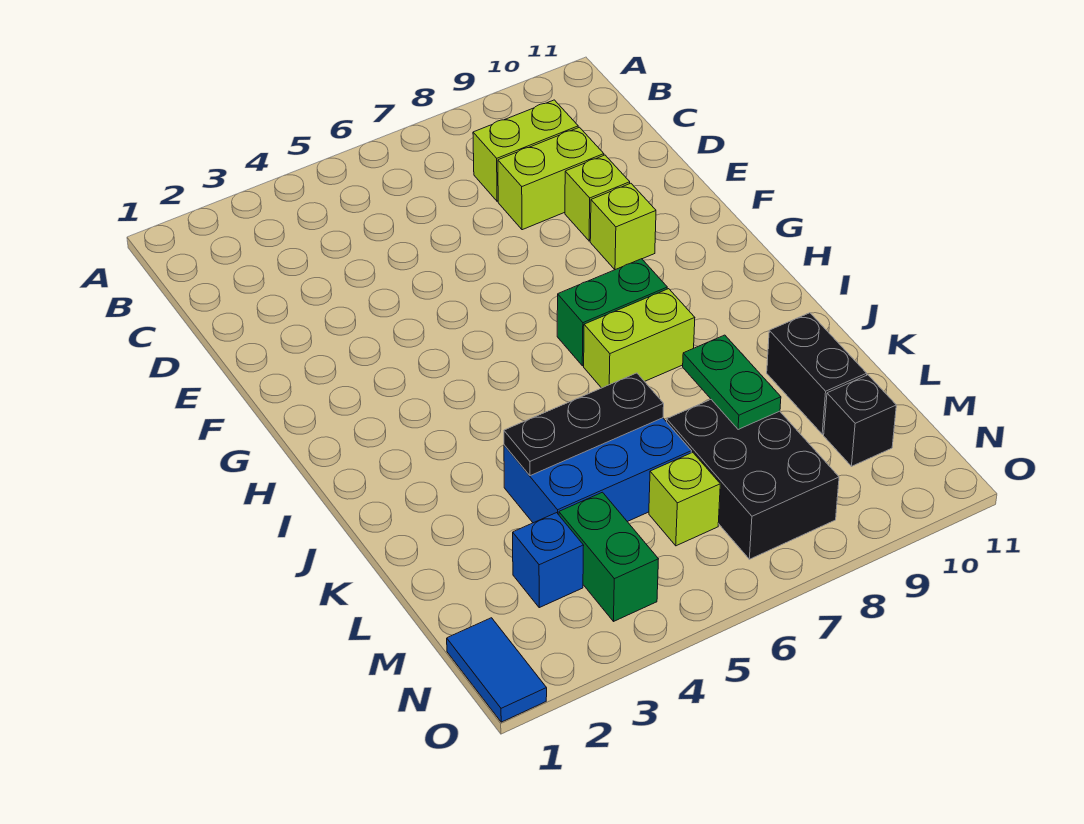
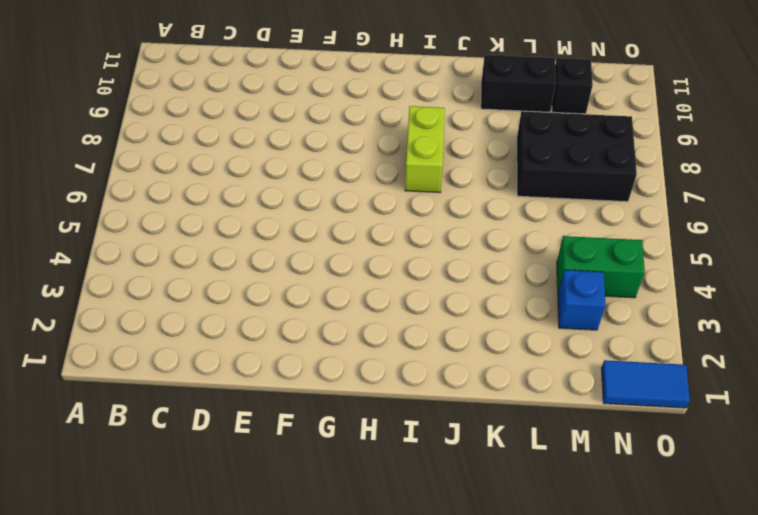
none -> lime brick C8:C9 level 1
none -> lime brick D8:D9 level 1
none -> lime brick E9 level 1

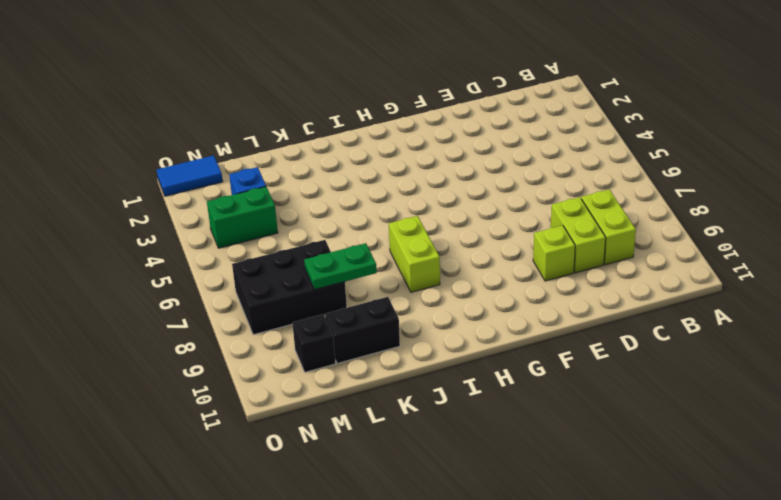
none -> lime brick F9 level 1
none -> green brick H7:H8 level 1
none -> blue brick K4:L6 level 1

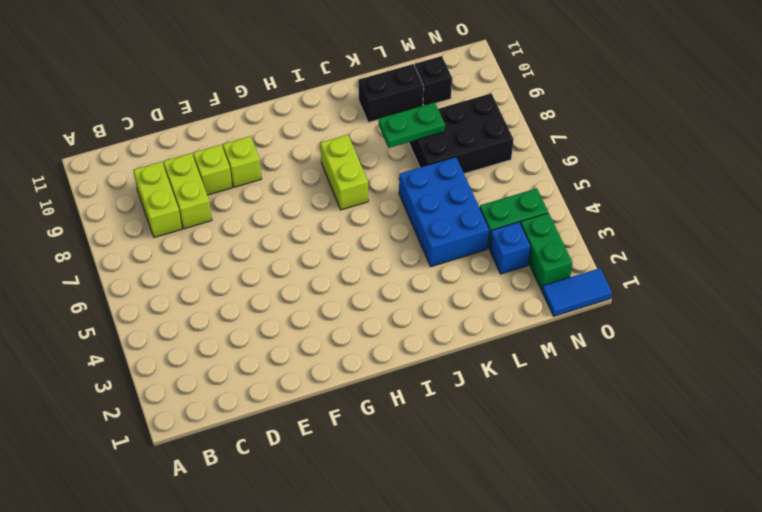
green brick N2:N3 level 1 -> green brick H7:H8 level 1
none -> lime brick M6 level 1
none -> black plate K4:K6 level 2

